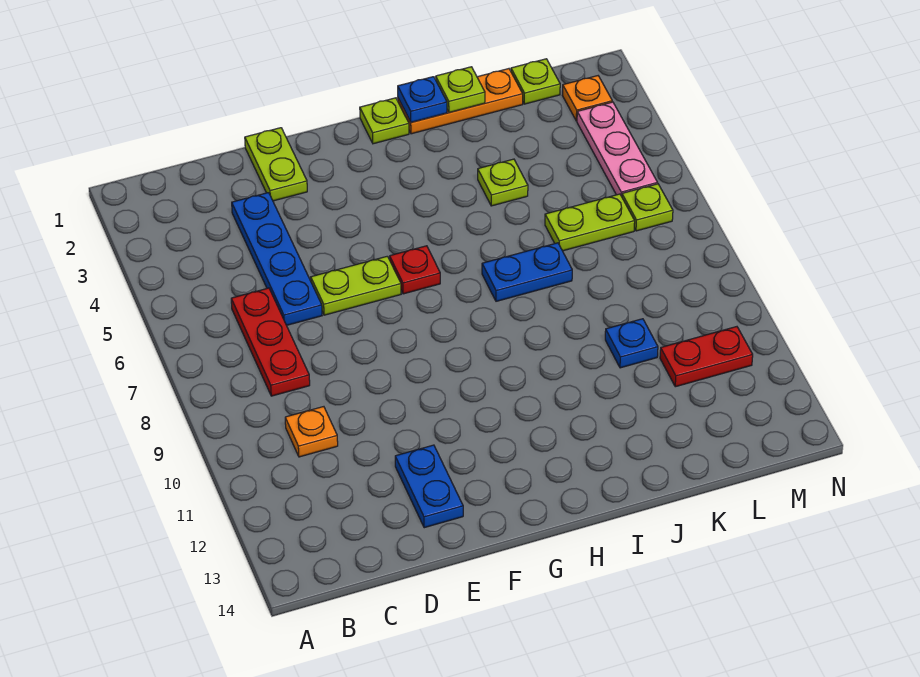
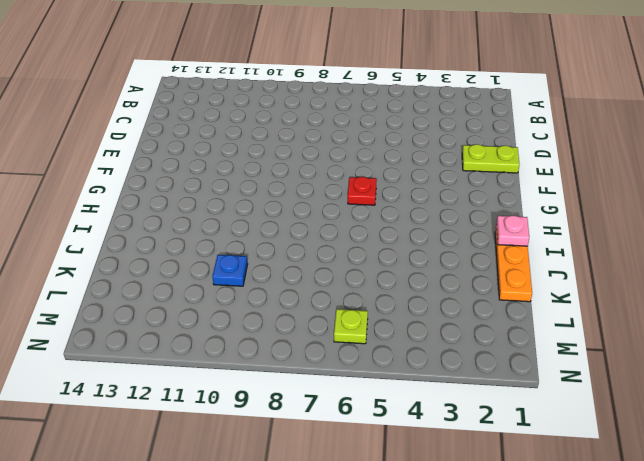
pink plate I1 level 2 -> blue plate I1 level 2
none -> red plate C6:C8 level 1
none -> orange plate C10 level 1
none -> blue plate D3:D6 level 1

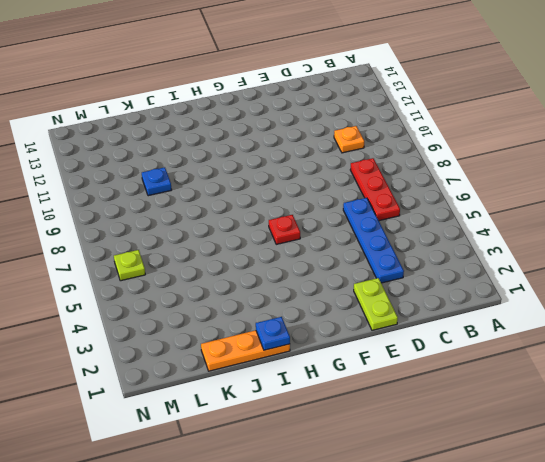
none -> lime plate E6:F6 level 1
none -> blue plate E12:E13 level 1
none -> lime plate H1 level 1

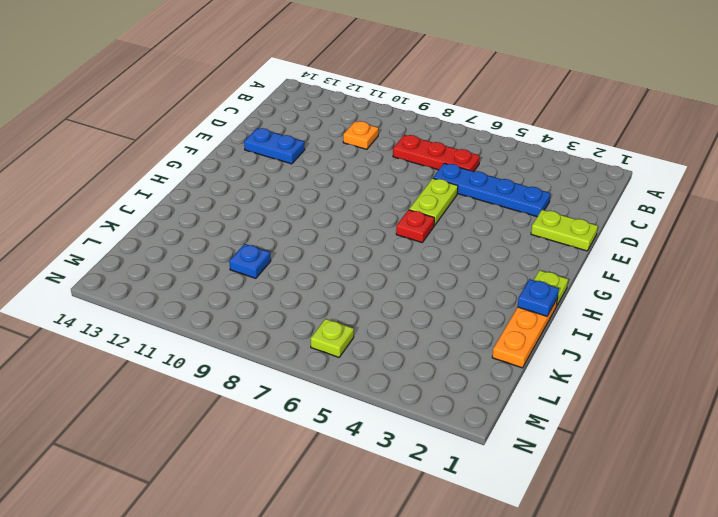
none -> blue plate I7:J7 level 1
none -> lime plate J4 level 1
none -> lime plate K6:L6 level 1

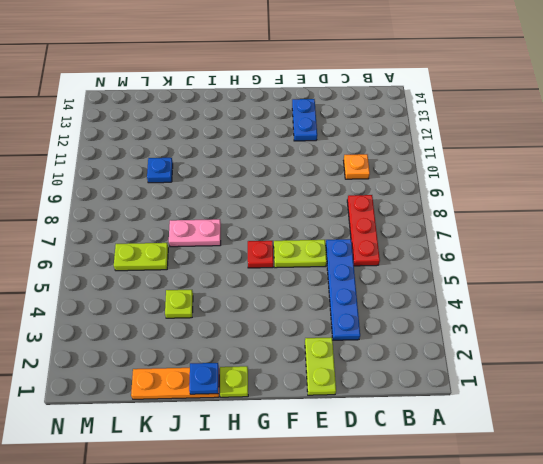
pink plate I7:J7 level 1 -> blue plate I7:J7 level 1
none -> lime plate L1 level 1
none -> red plate L11:M11 level 1
none -> orange plate M2 level 1

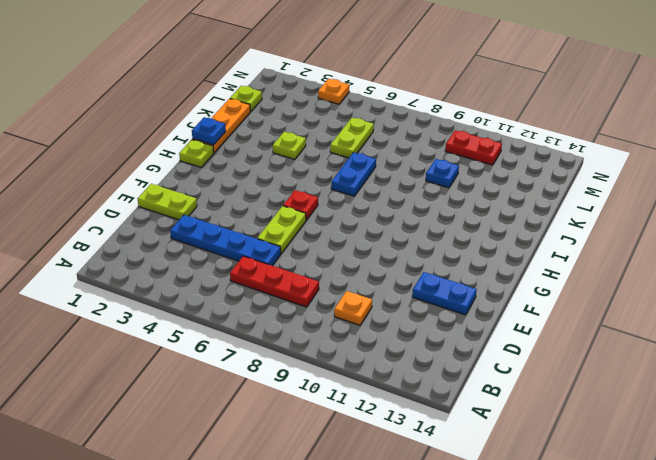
red plate M10:M11 level 1 -> red plate L11:M11 level 1
orange plate N4 level 1 -> orange plate M2 level 1
none -> pink plate M3:M5 level 1
none -> lime plate M6 level 1
none -> lime plate J1 level 2

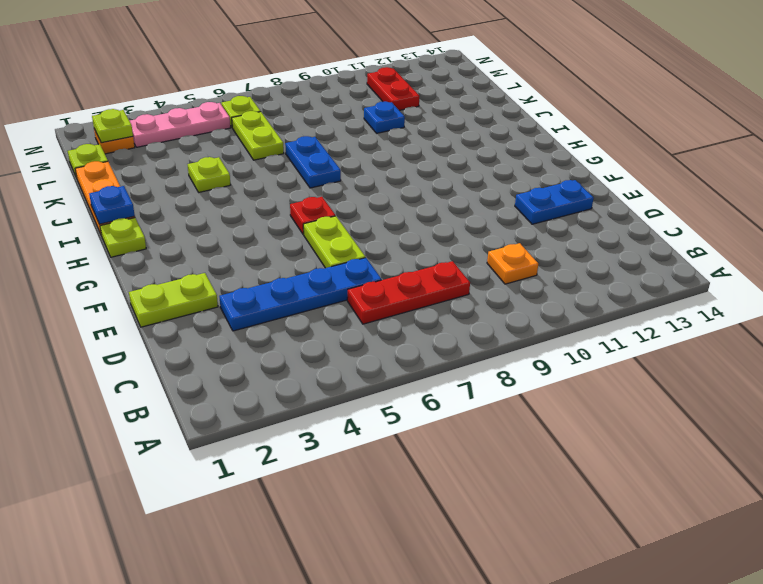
lime plate M2 level 2 -> lime plate J1 level 2

